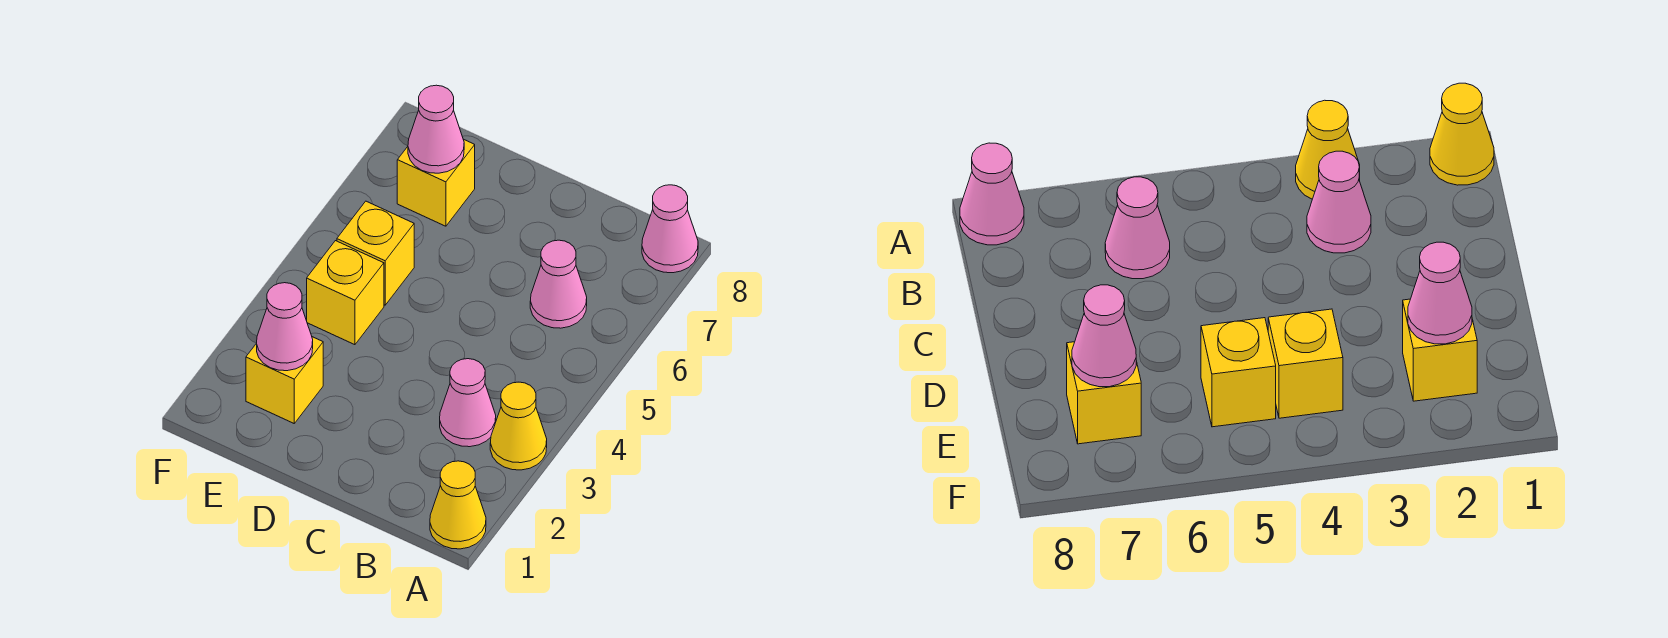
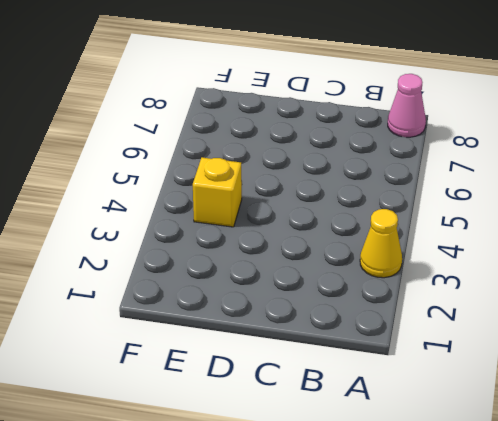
none -> yellow cone A1 level 1
none -> pink cone B3 level 1

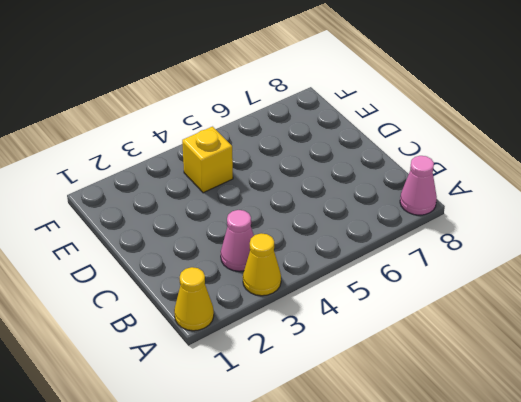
none -> pink cone B6 level 1
none -> yellow brick E2 level 1

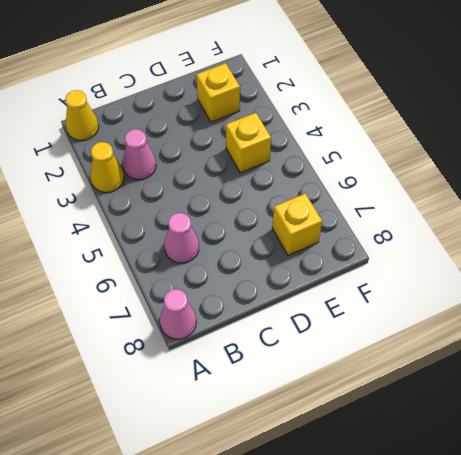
none -> yellow brick E5 level 1
none -> pink cone E2 level 2

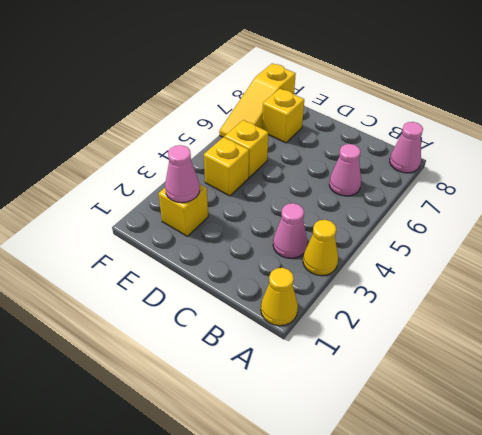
yellow slope F6:F8 level 1 top 8 -> none
none -> pink cone E7 level 2

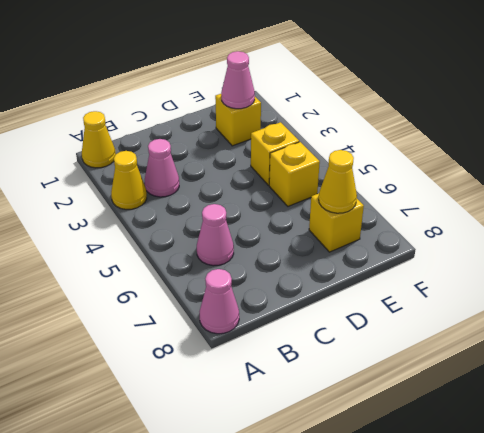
yellow cone E7 level 2 -> pink cone E7 level 2

